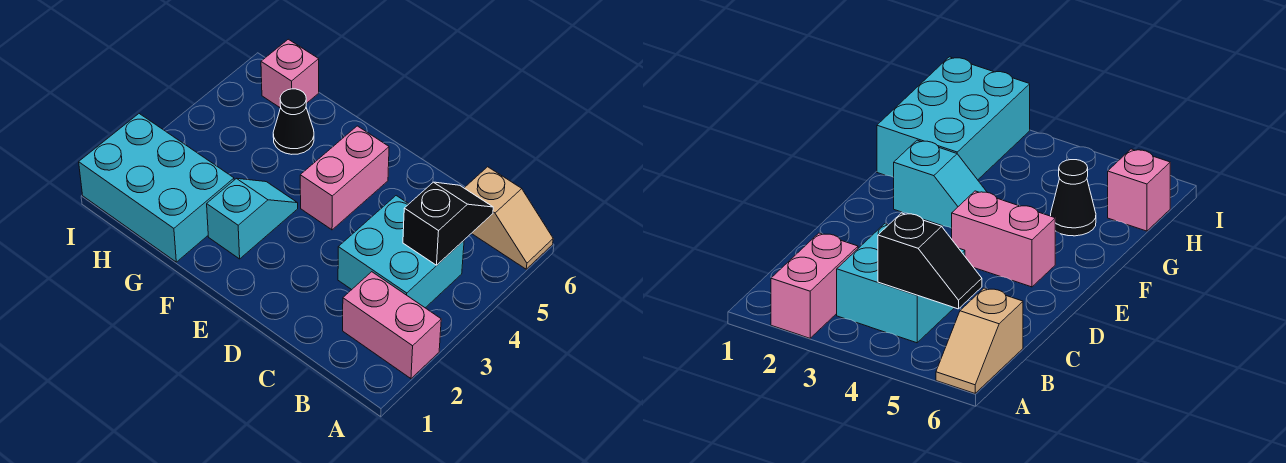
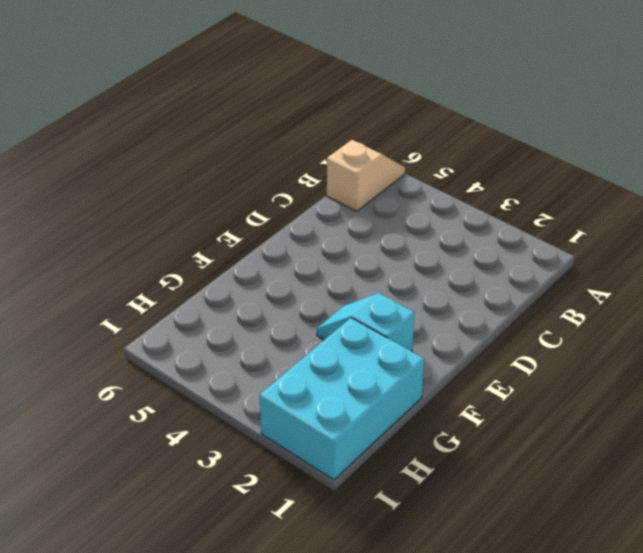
none -> pink brick A2:B2 level 1
none -> cyan brick B3:C4 level 1

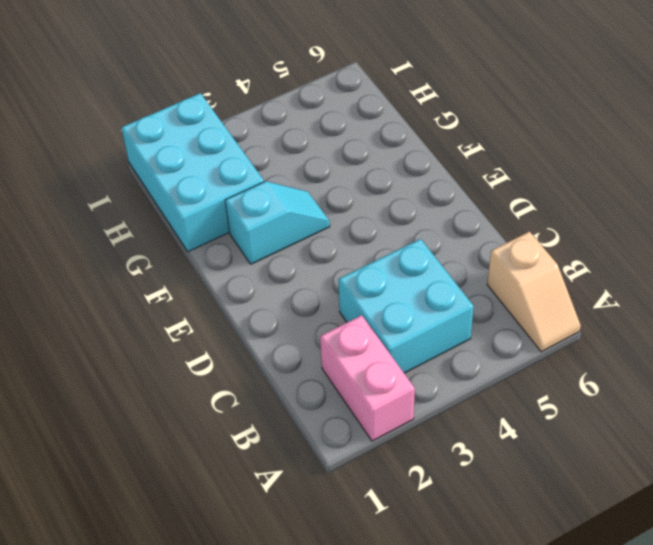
none -> pink brick E4:E5 level 1
none -> black cone G5 level 1

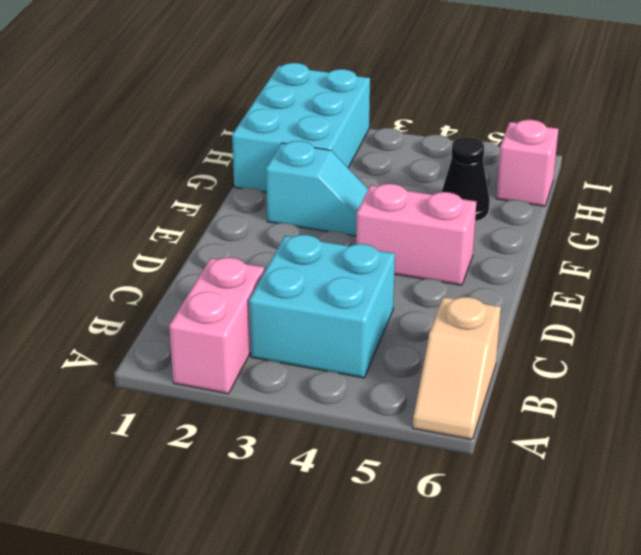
none -> black slope B4:B5 level 2 top 4

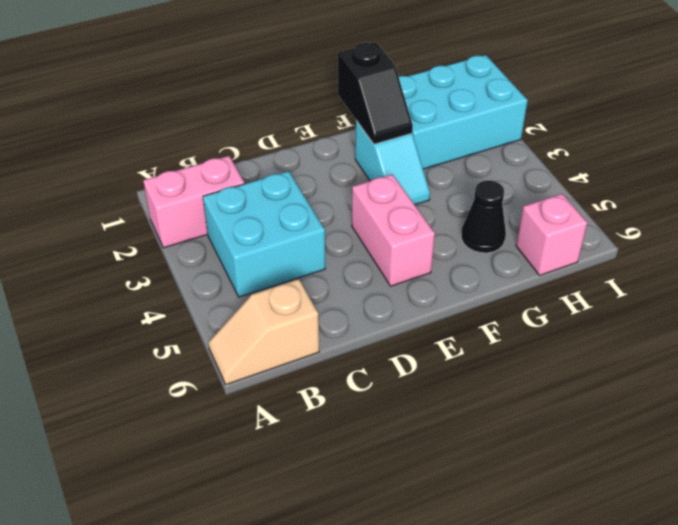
black slope F1:F2 level 2 top 1 -> black slope B4:B5 level 2 top 4

